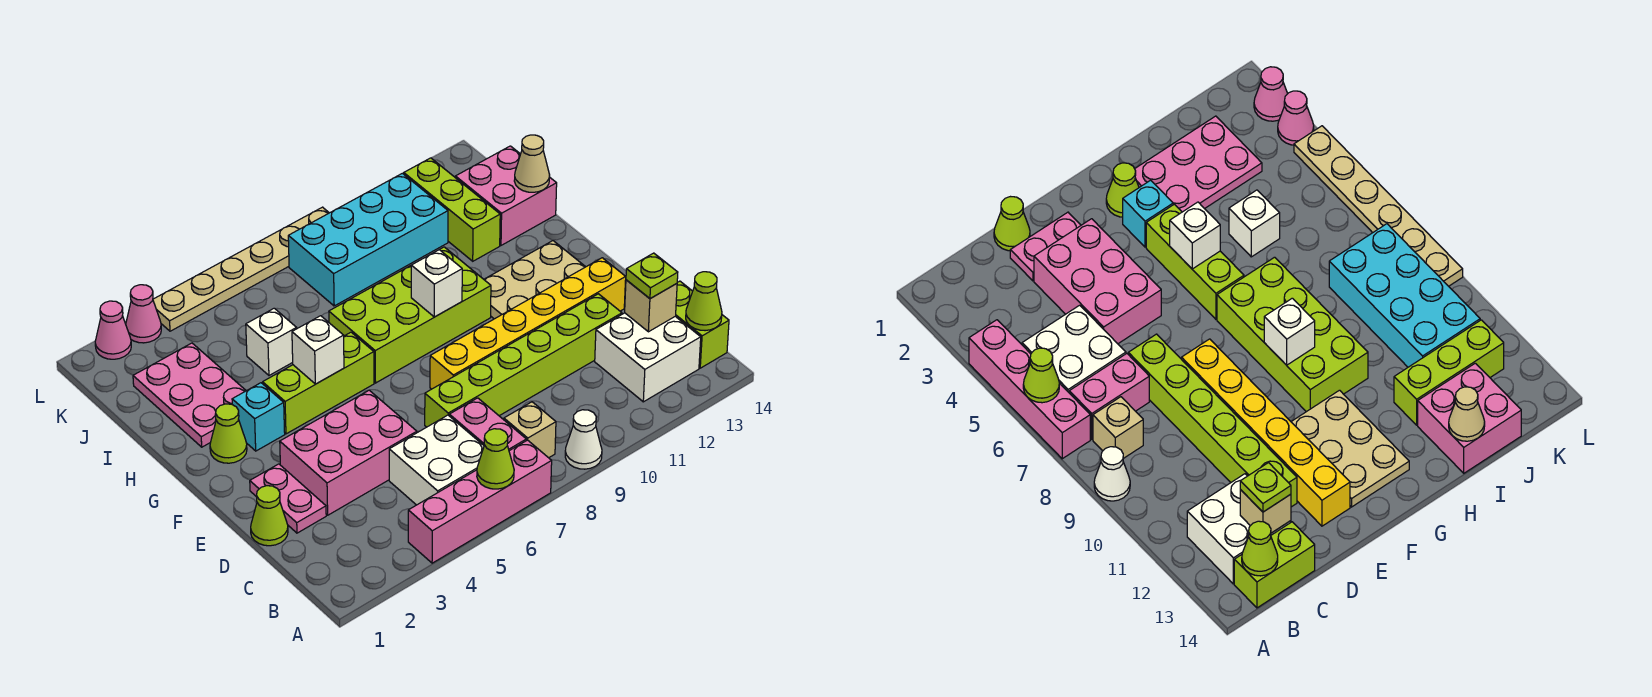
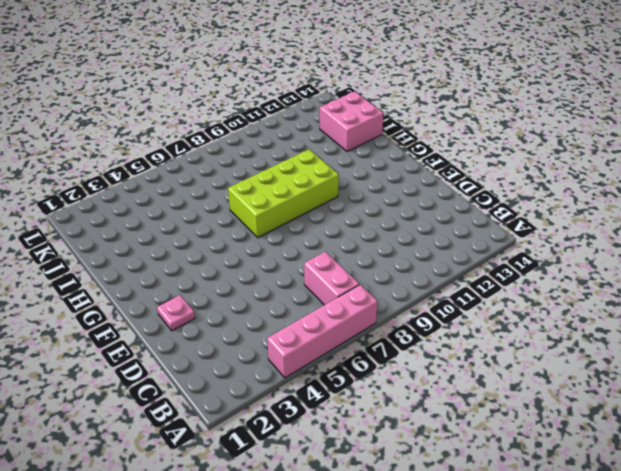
pink plate E2 level 1 -> pink plate D2:E2 level 1
none -> white cone A9 level 1
none -> white brick B5:C6 level 1
none -> tan brick B8 level 1
none -> white brick B12:C13 level 1

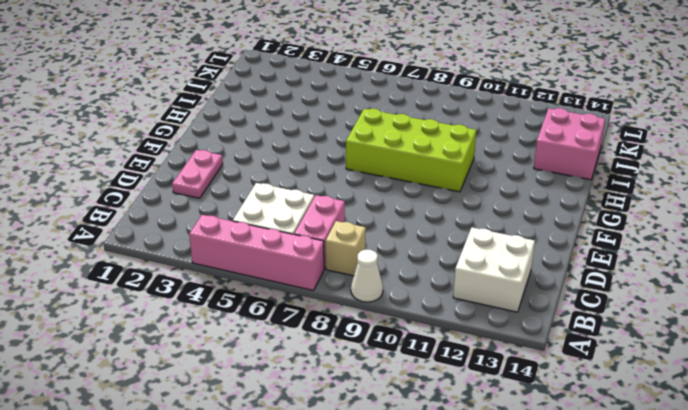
none -> lime brick B14:C14 level 1
none -> lime cone D1 level 1
none -> pink brick D3:E5 level 1
none -> lime brick D7:D12 level 1

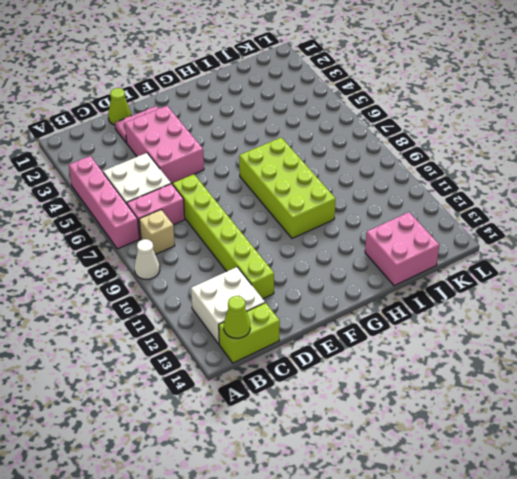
none -> yellow brick E8:E13 level 1
none -> tan plate F11:G13 level 1
none -> lime cone G2 level 1
none -> cyan brick G3 level 1

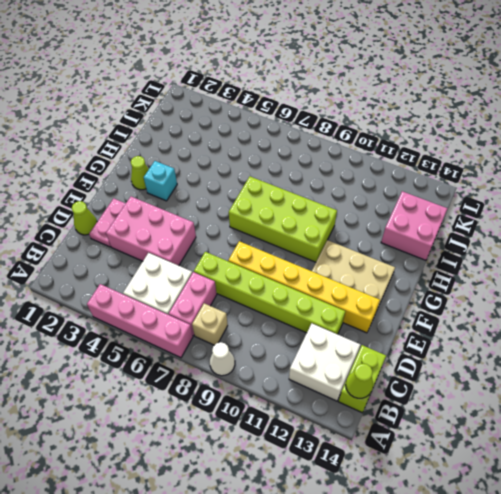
none -> lime brick G4:G6 level 1
none -> pink plate H2:J3 level 1
none -> white brick I5 level 1
none -> lime brick I12:K12 level 1

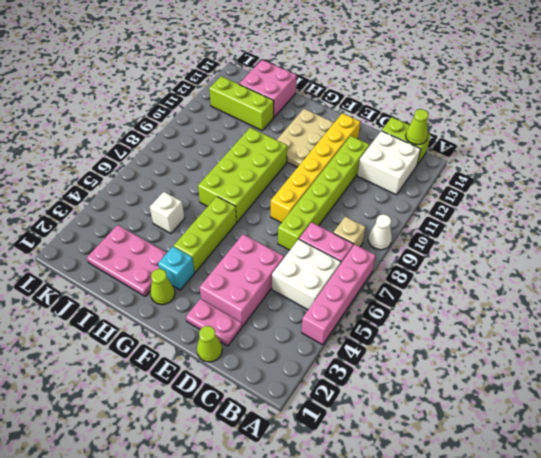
none -> cyan brick J8:K11 level 1
none -> pink cone L2 level 1
none -> pink cone L3 level 1
none -> tan plate L4:L9 level 1

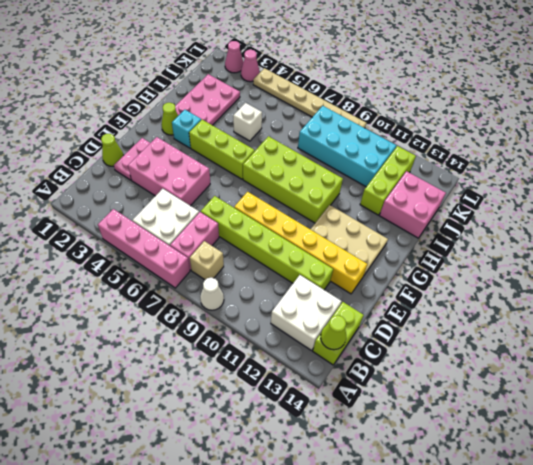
none -> lime cone A6 level 2
none -> tan brick C13 level 2
none -> white brick G5 level 2
none -> white brick G9 level 2

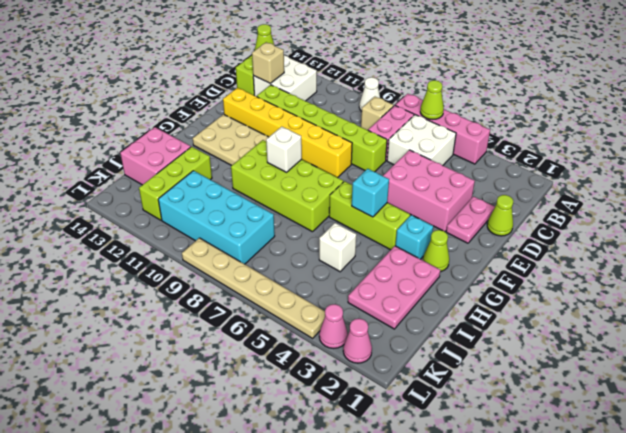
cyan brick G5 level 2 -> white brick G5 level 2
none -> tan cone I14 level 2
none -> lime plate C13 level 3

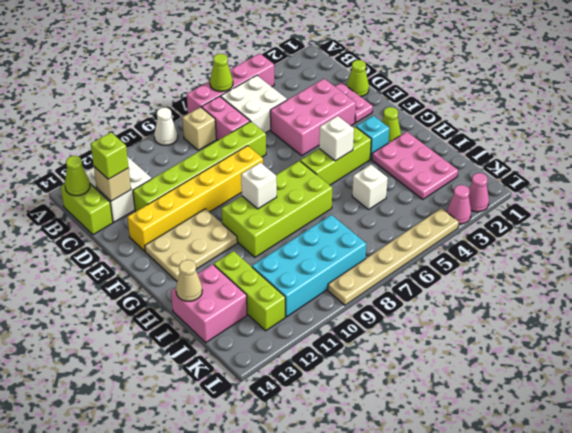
lime brick C13 level 3 -> lime plate C13 level 3

